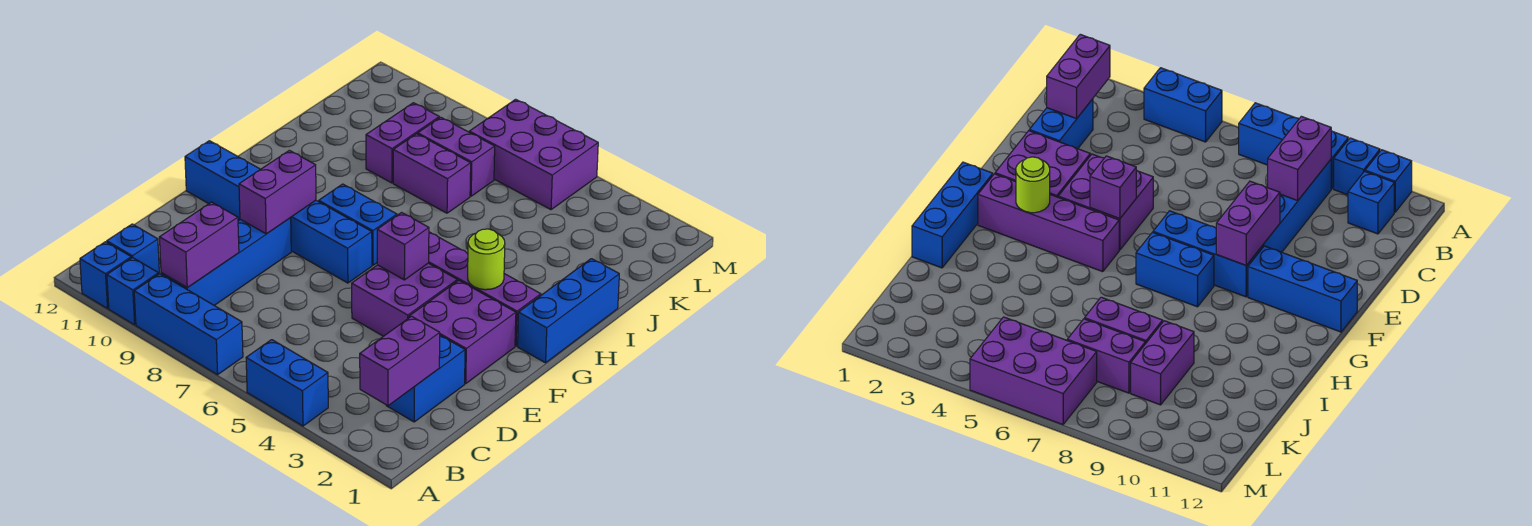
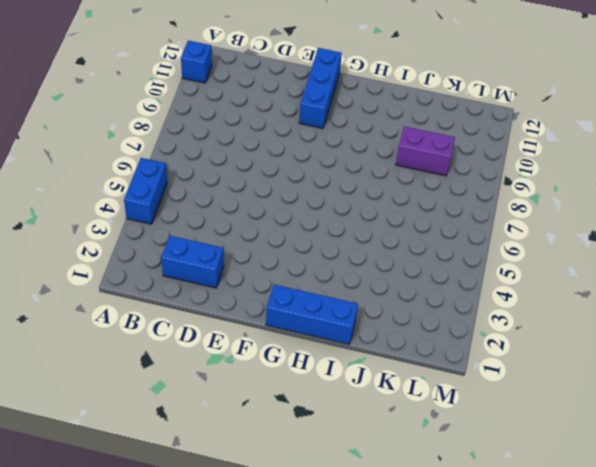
none -> blue brick A7:A9 level 1
none -> blue brick A10 level 1
none -> blue brick B9:E9 level 1

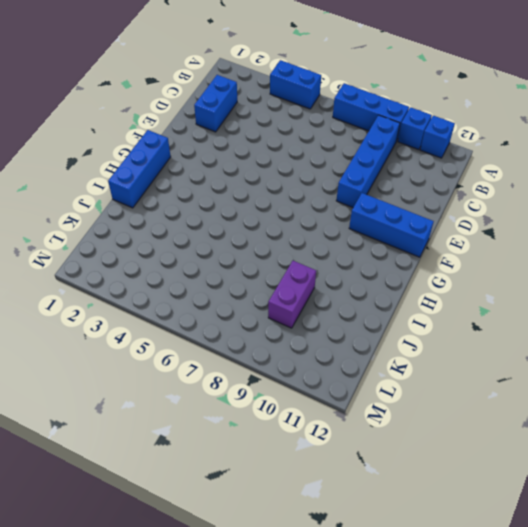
none -> blue brick B11 level 1
none -> purple brick E2:F3 level 1
none -> purple brick E4:F5 level 1

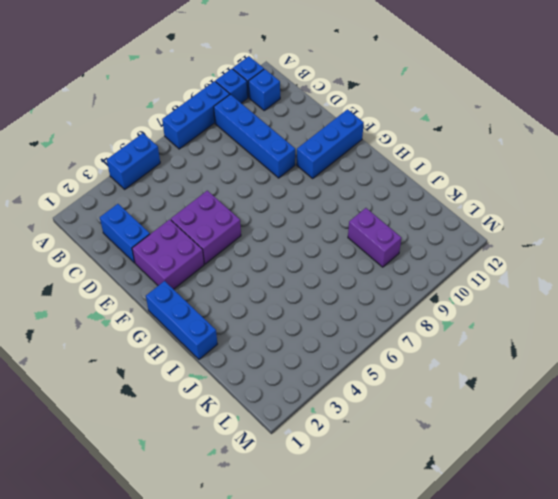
none -> blue brick F7:F9 level 1
none -> purple brick G2:G5 level 1
none -> blue brick G7:G8 level 1

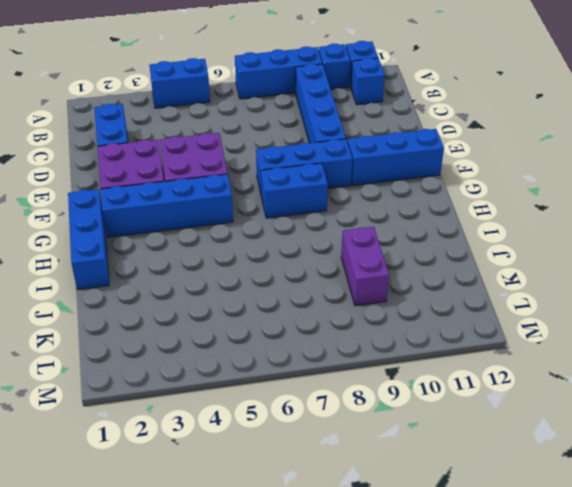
blue brick G2:G5 level 1 -> purple brick G2:G5 level 1
none -> purple brick J7:J8 level 1
none -> purple brick K7:K8 level 1
none -> purple brick L5:M7 level 1

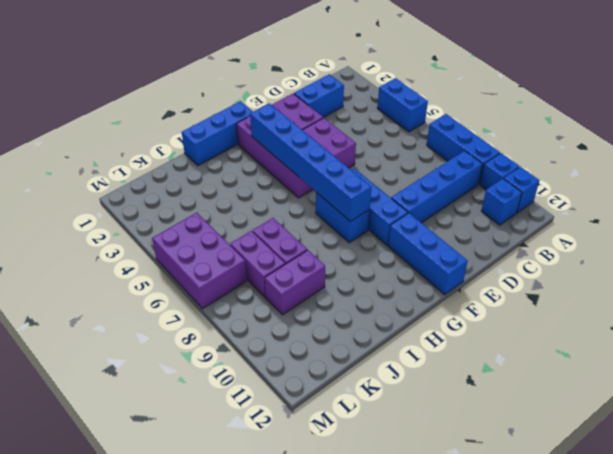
blue brick G3:G8 level 2 -> lime round brick G3 level 2
none -> purple brick B2:C2 level 2
none -> purple brick B9:C9 level 2
none -> purple brick E9:F9 level 2

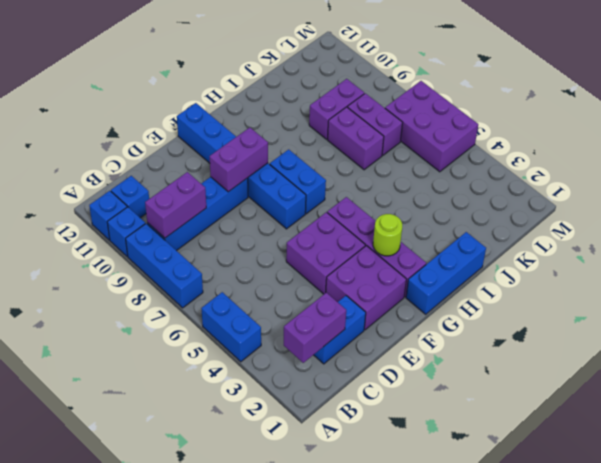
none -> purple brick F5 level 2

